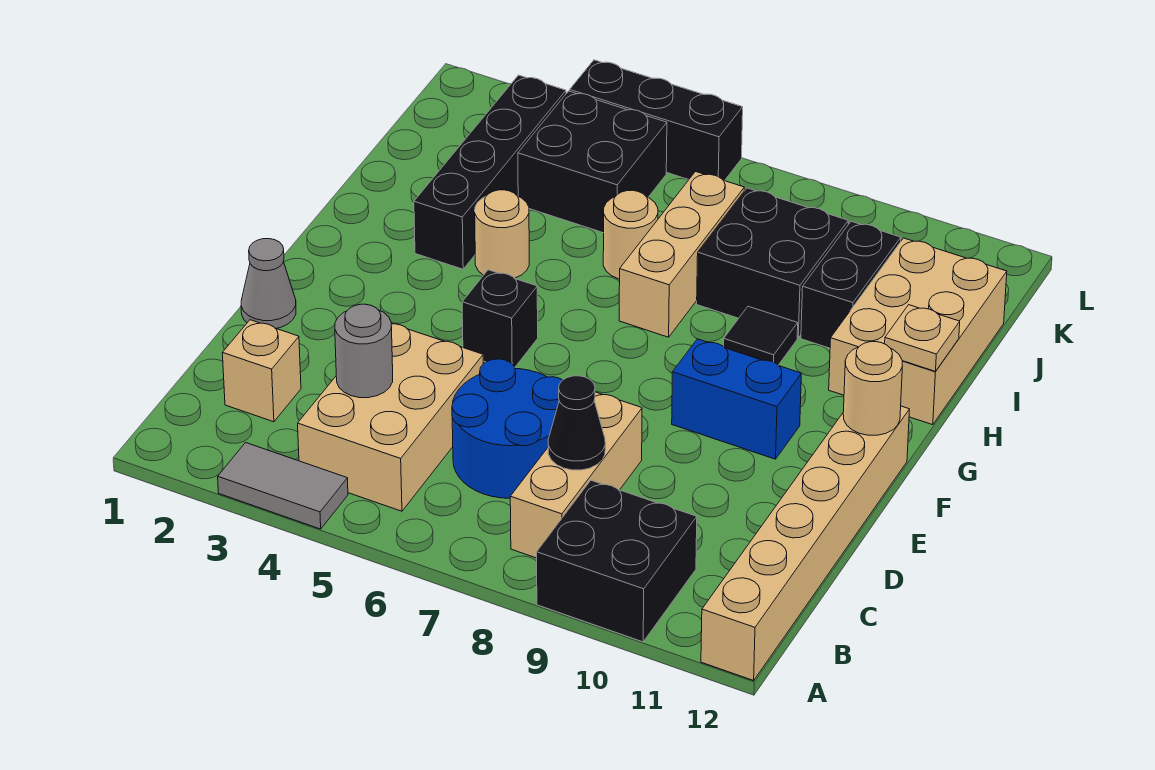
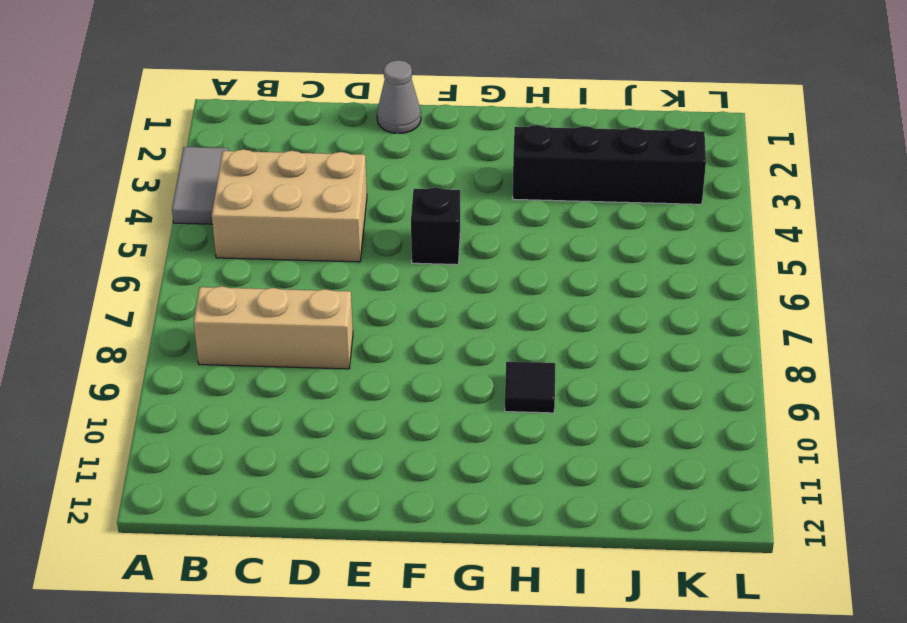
none -> black brick A9:B10 level 1
none -> tan brick A12:F12 level 1
none -> tan brick C2 level 1

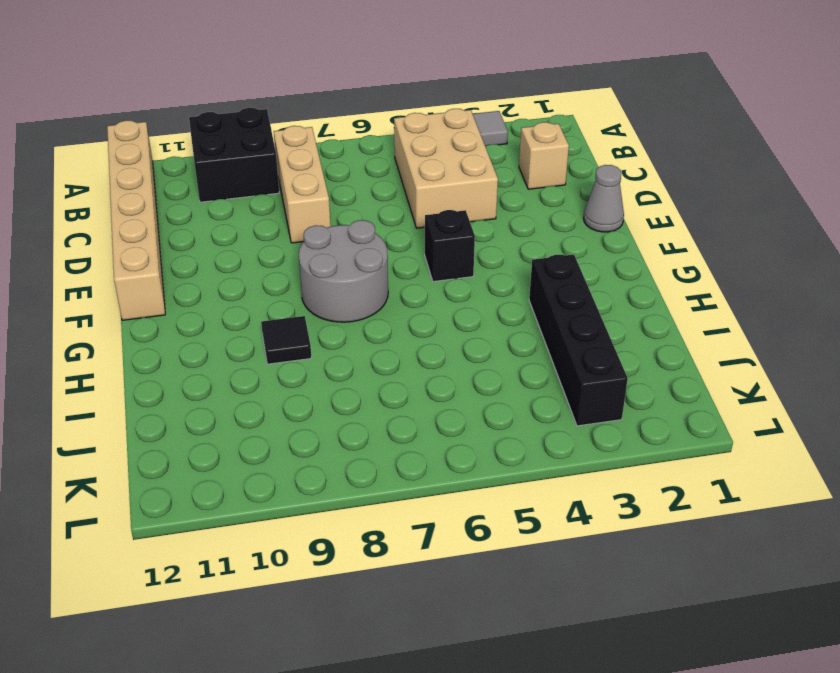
grey round brick F7:G8 level 1 -> none
none -> blue round brick C6:D7 level 1
none -> blue brick F9:F10 level 1
none -> tan round brick H4 level 1

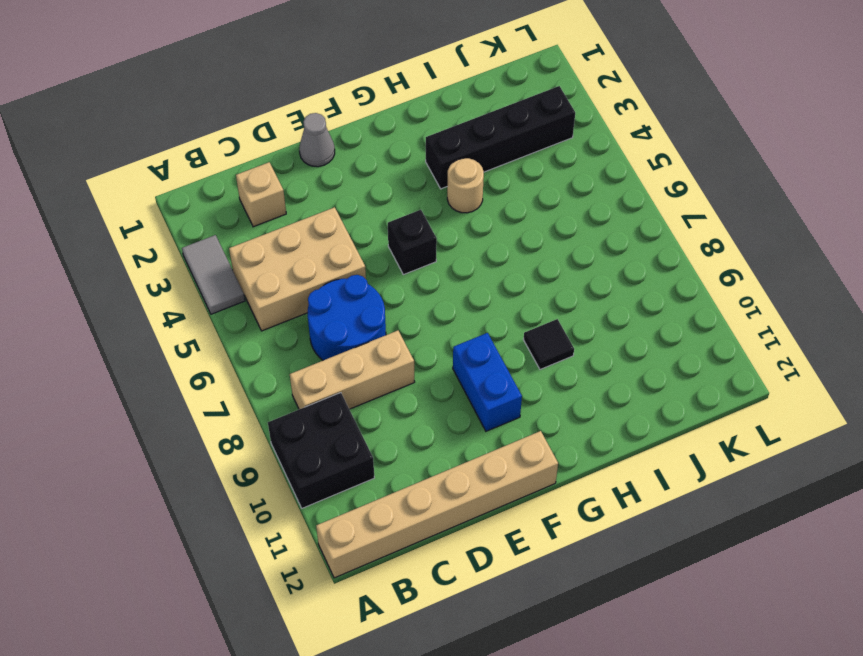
none -> tan brick H7:J7 level 1
none -> tan brick H11:J12 level 1
none -> tan round brick I6 level 1

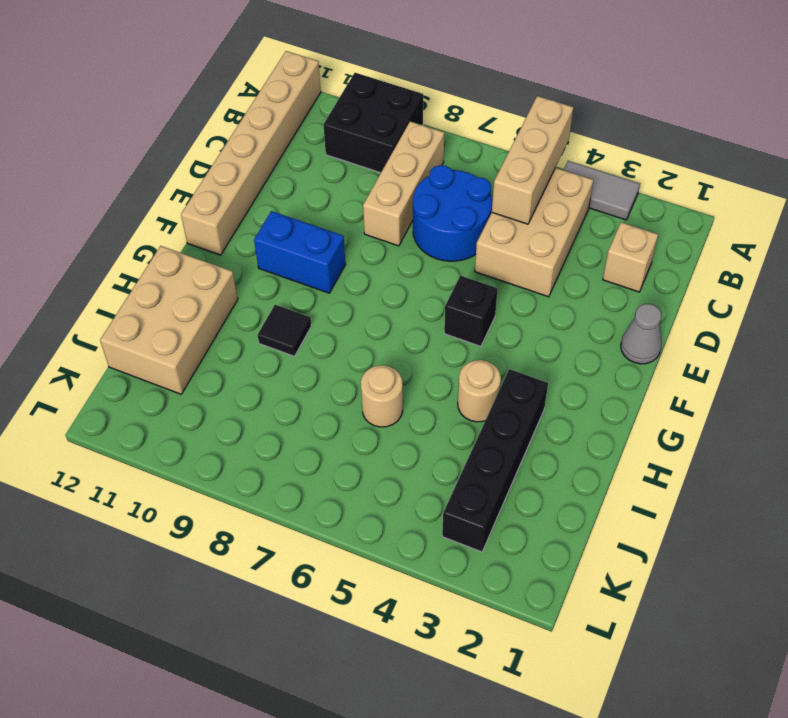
tan brick A5:C5 level 2 -> tan brick H7:J7 level 1
none -> black brick I8:J9 level 1
none -> black brick I10:J10 level 1
none -> black brick J4:K5 level 1

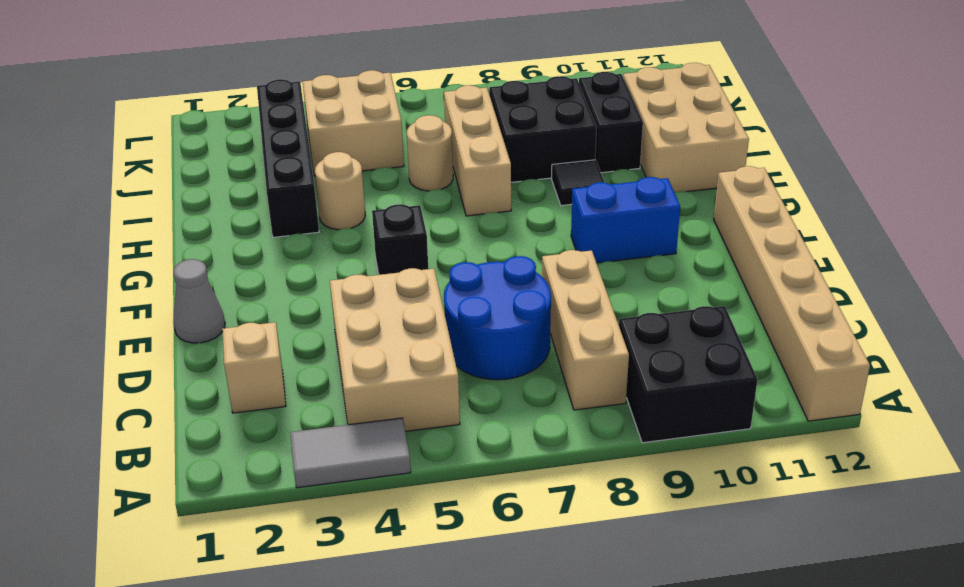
tan brick J4:K5 level 1 -> black brick J4:K5 level 1
none -> black brick L4:L6 level 1
none -> grey round brick C4 level 2
none -> black cone C8 level 2

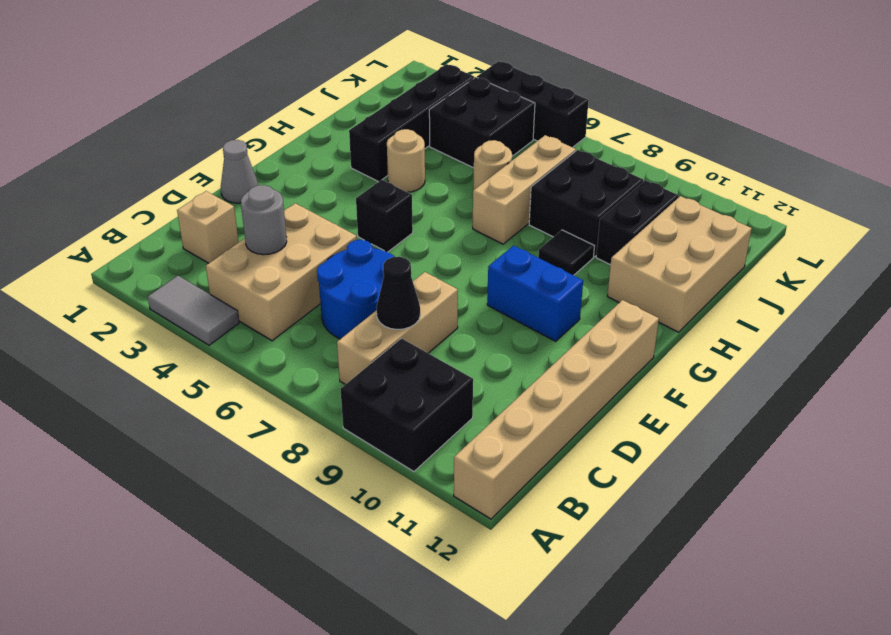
none -> tan round brick F12 level 2
none -> tan plate H12 level 2

